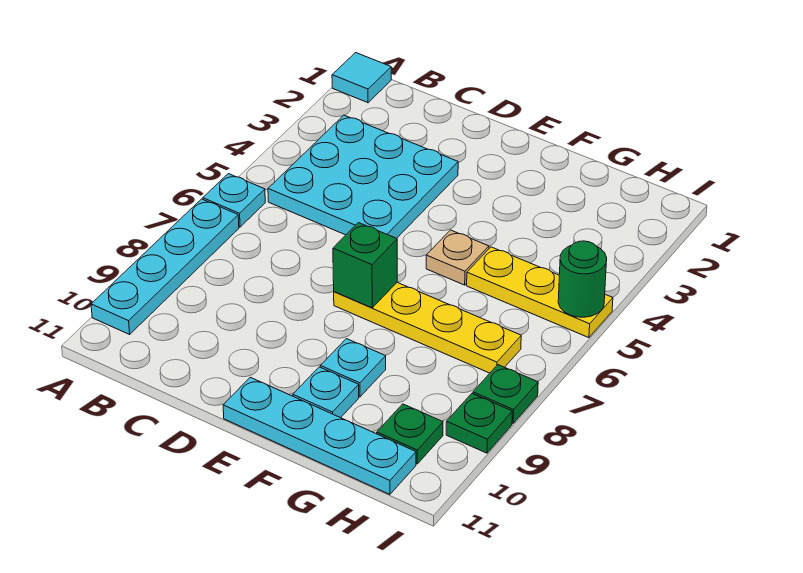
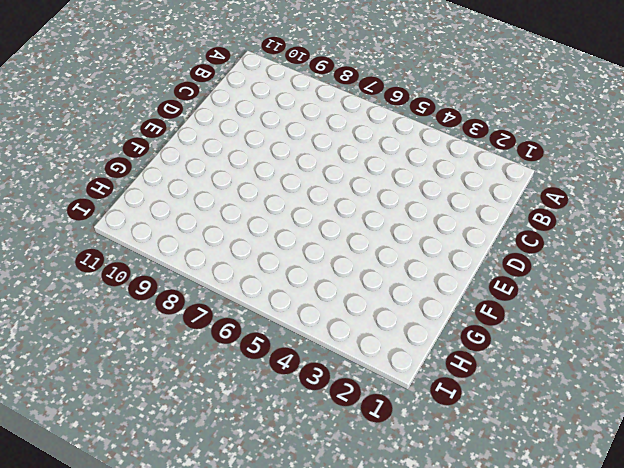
none -> cyan tile A1 level 1
none -> cyan plate A6 level 1
none -> cyan plate A7:A10 level 1

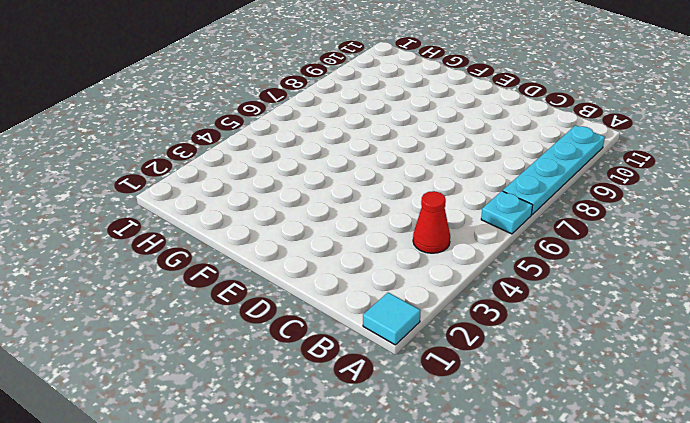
red cone B4 level 1 -> cyan plate B3:D5 level 1
none -> yellow plate E7:H7 level 1
none -> cyan plate E11:H11 level 1
none -> tan plate F5 level 1

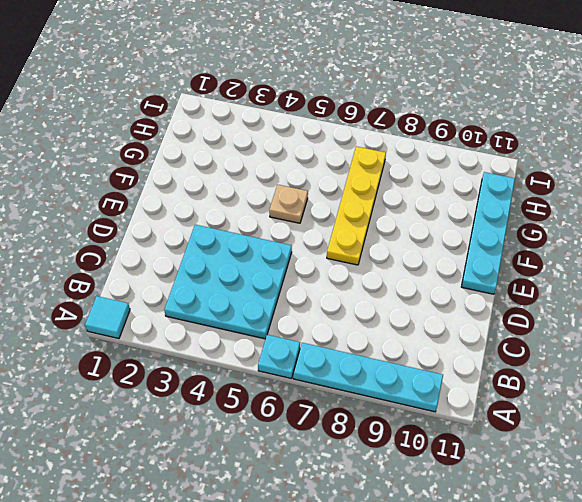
none -> cyan plate F9 level 1
none -> cyan plate F10 level 1
none -> yellow plate G5:I5 level 1

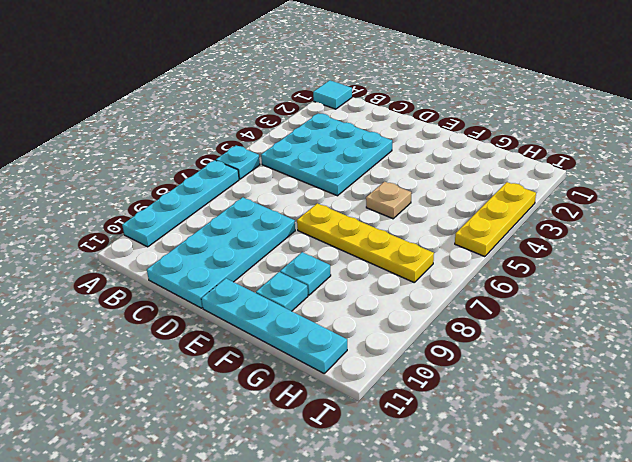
cyan plate C8:D11 level 1 -> none
yellow plate I3:I5 level 1 -> yellow plate G5:I5 level 1
none -> green plate H10 level 1
none -> green plate I8 level 1
none -> green plate I9 level 1

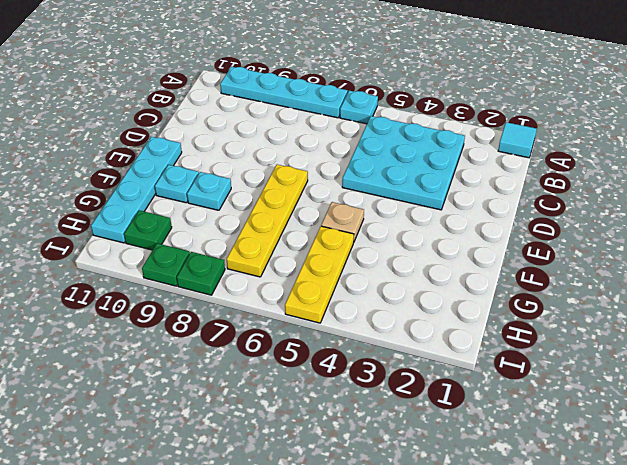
none -> green brick E7 level 2
none -> green round brick I5 level 2

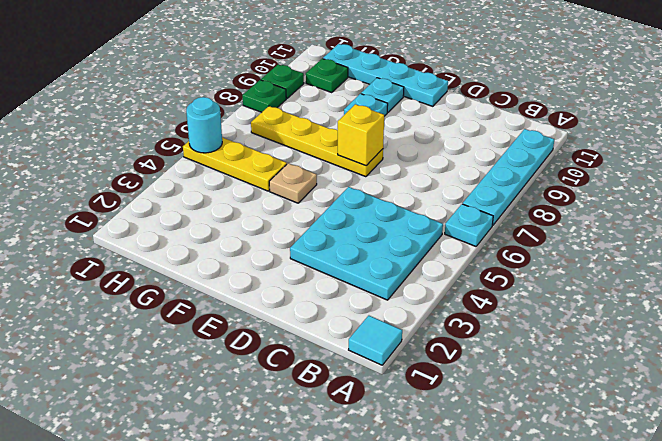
yellow brick E7 level 2 -> green brick E7 level 2
cyan round brick I5 level 2 -> green round brick I5 level 2

